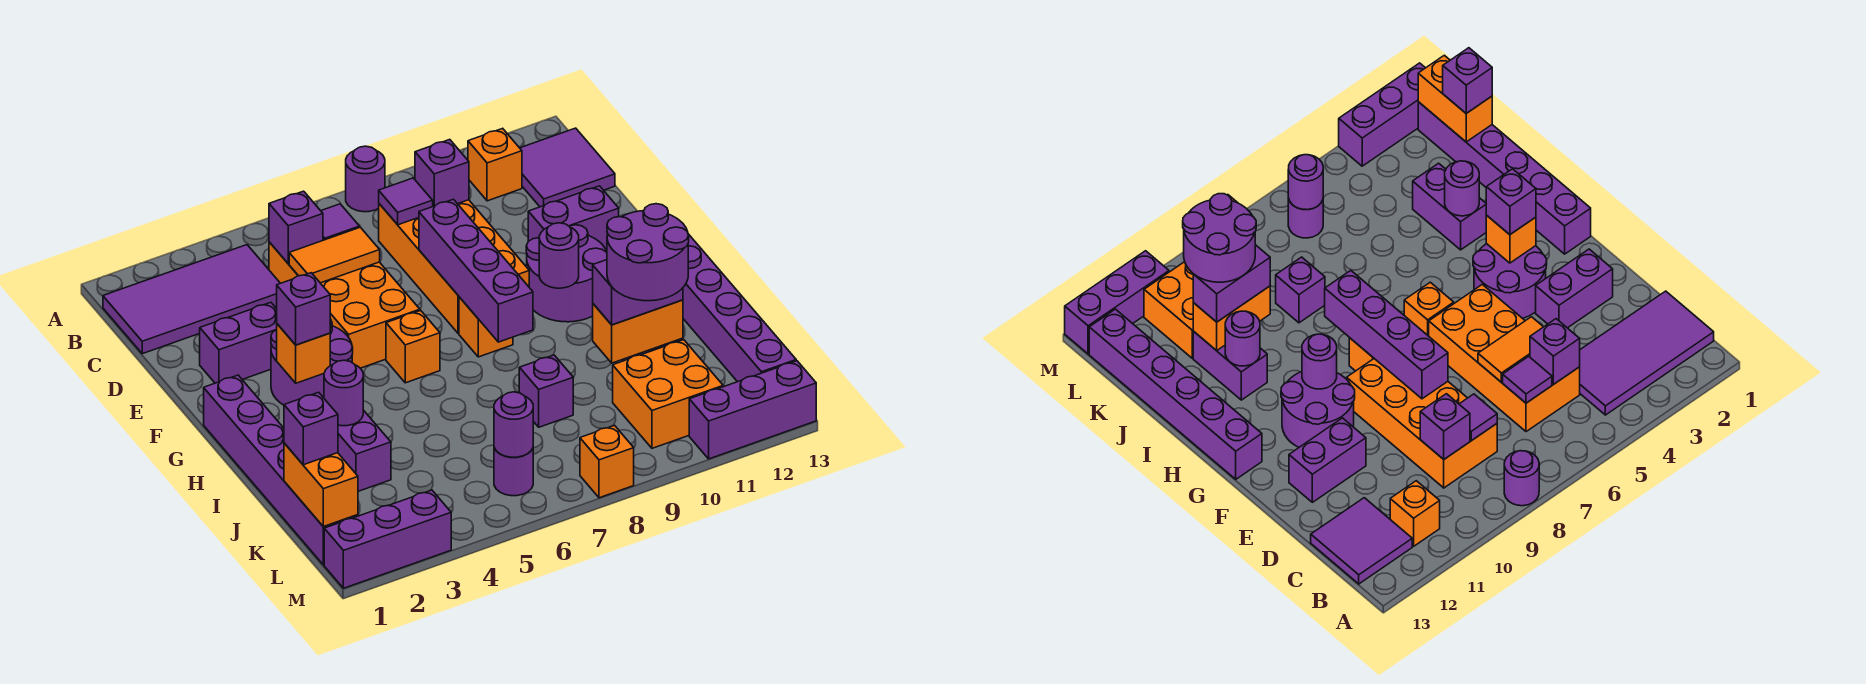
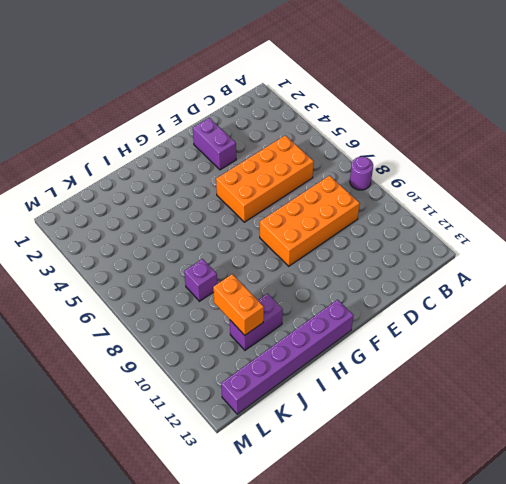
none -> purple tile B1:C4 level 1
none -> orange brick B11 level 1
none -> purple tile B12:C13 level 1
none -> purple brick E11:E12 level 1

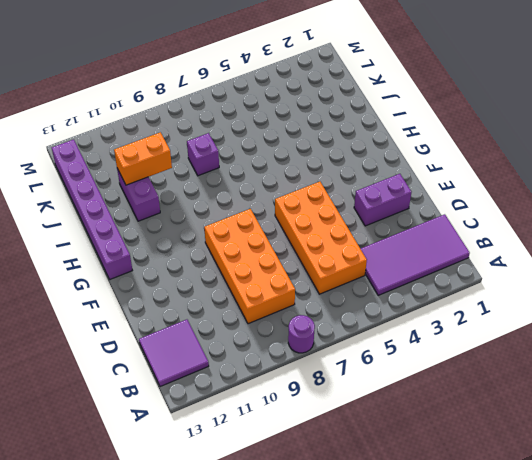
none -> orange brick B11 level 1
none -> purple brick E11:E12 level 1
none -> purple round brick F3:G4 level 1
none -> purple round brick F10:G11 level 1

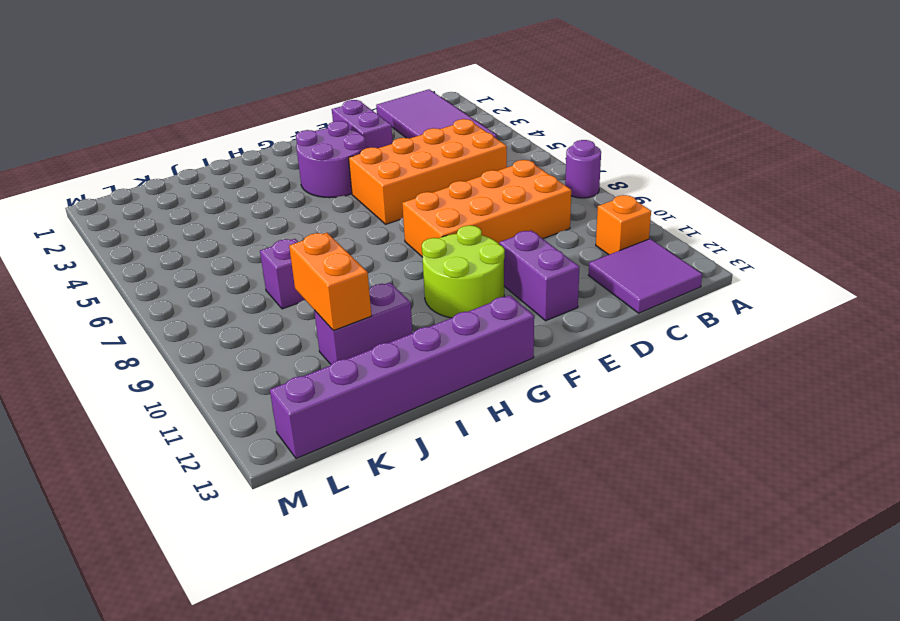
lime round brick F10:G11 level 1 -> purple round brick F10:G11 level 1
none -> purple brick G1:L1 level 1
none -> orange brick G6 level 1
none -> orange brick G8 level 1
none -> purple brick I3:J3 level 1

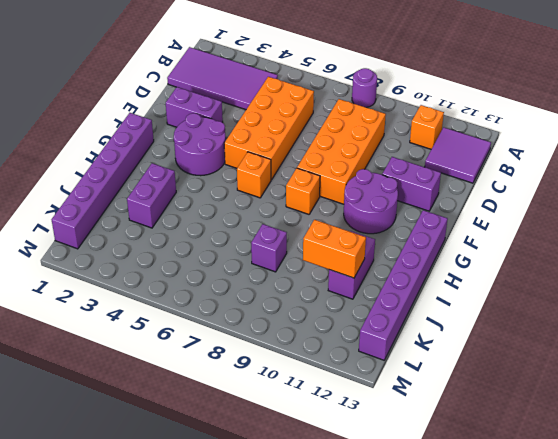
none -> orange brick K10:L11 level 1
none -> purple round brick L6 level 1
none -> purple brick M1:M3 level 1
none -> orange brick M8 level 1

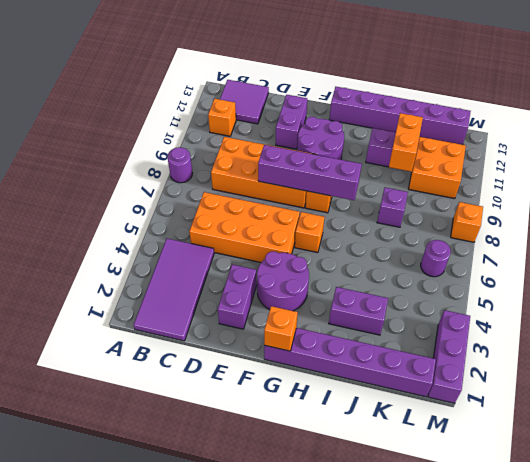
orange brick G1 level 2 -> orange brick G3 level 2
none -> purple brick M11:M13 level 1
none -> purple brick C5 level 2
none -> purple tile C6 level 2
none -> purple tile C8 level 2

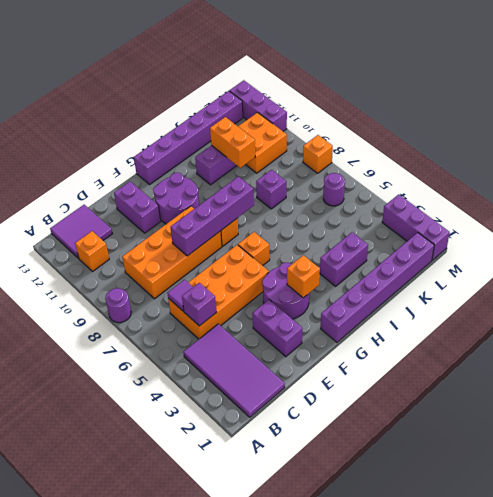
none -> purple tile C8 level 2
none -> purple brick C9 level 2
none -> orange tile D5:D6 level 2
none -> purple round brick G10 level 2

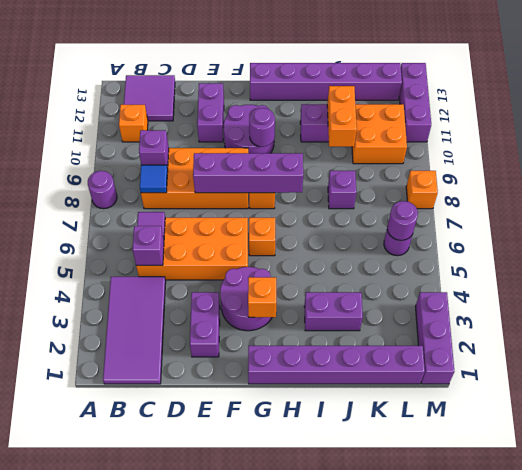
blue tile C8 level 2 -> purple tile C8 level 2
none -> orange tile D5:D6 level 2
none -> purple round brick I3 level 2
none -> purple round brick I11 level 2
none -> orange brick K1:L1 level 2

